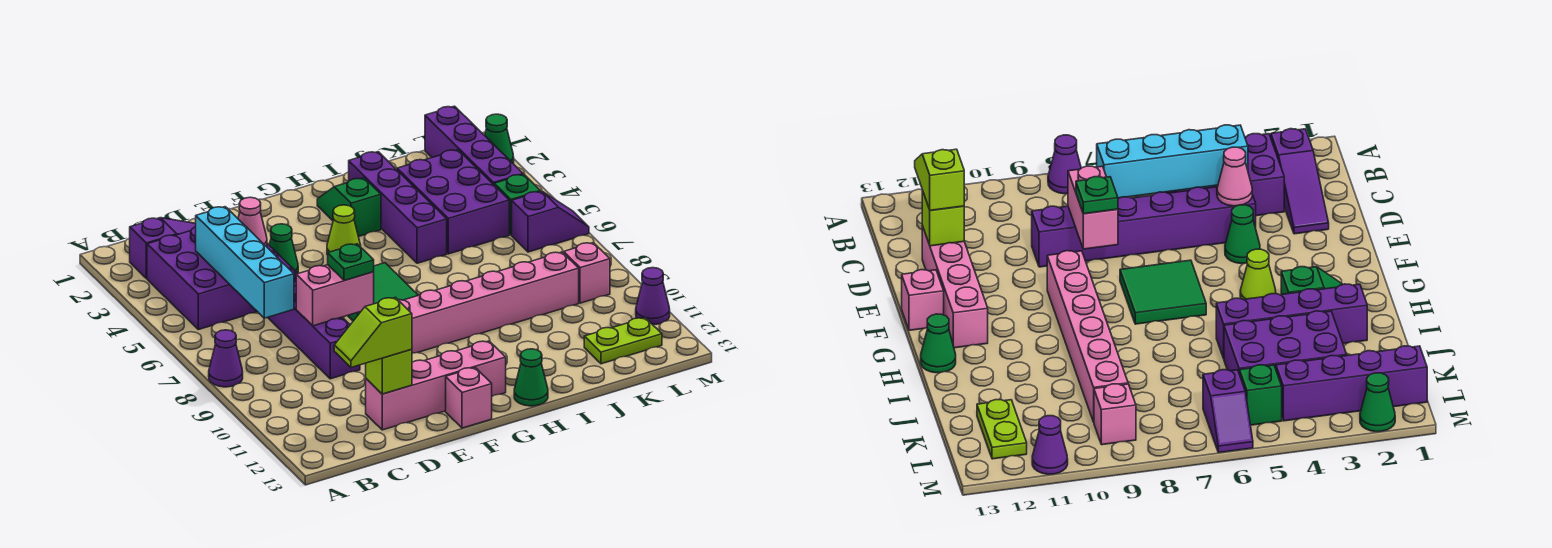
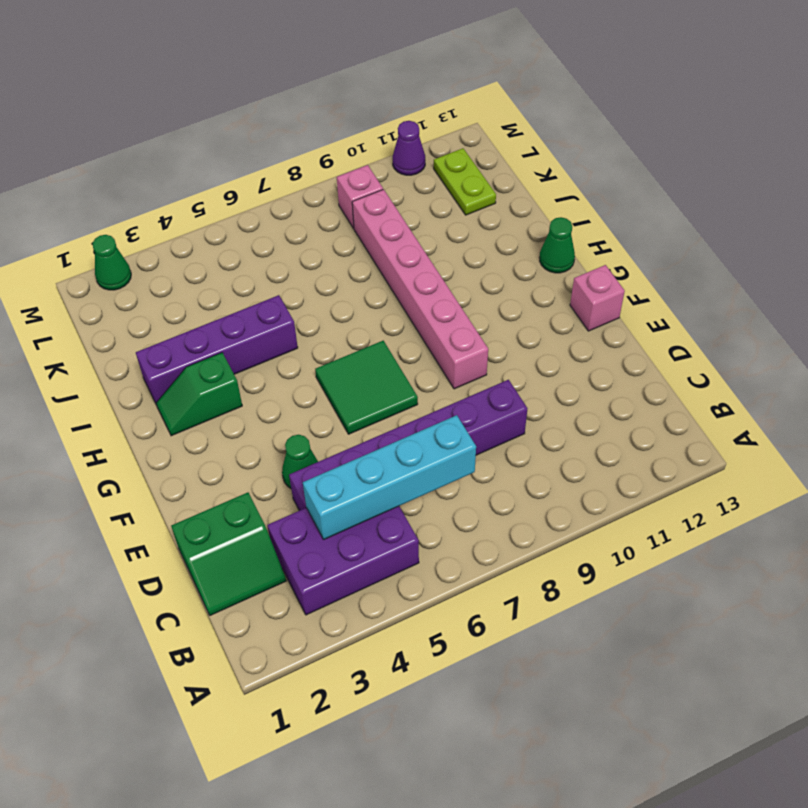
green slope C1:D2 level 1 top D -> purple slope B2:D2 level 1 top B
none -> purple cone A8 level 1
none -> pink brick D12:G12 level 1
none -> lime cone G4 level 1

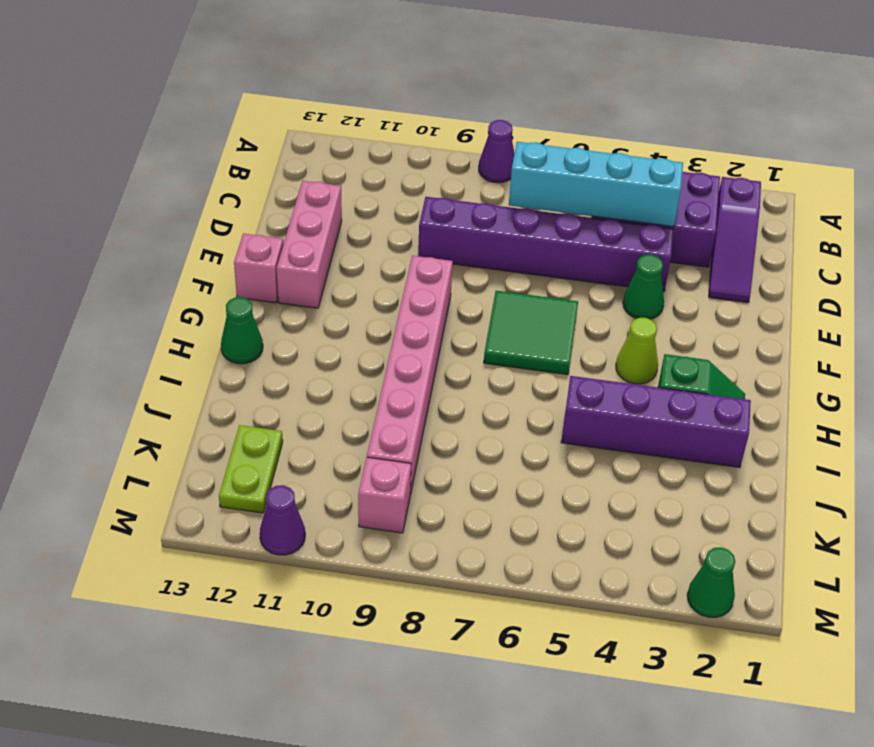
pink brick D12:F12 level 1 -> pink brick D12:G12 level 1
none -> purple brick J3:K5 level 1
none -> purple brick L1:L4 level 1
none -> green brick L5 level 1

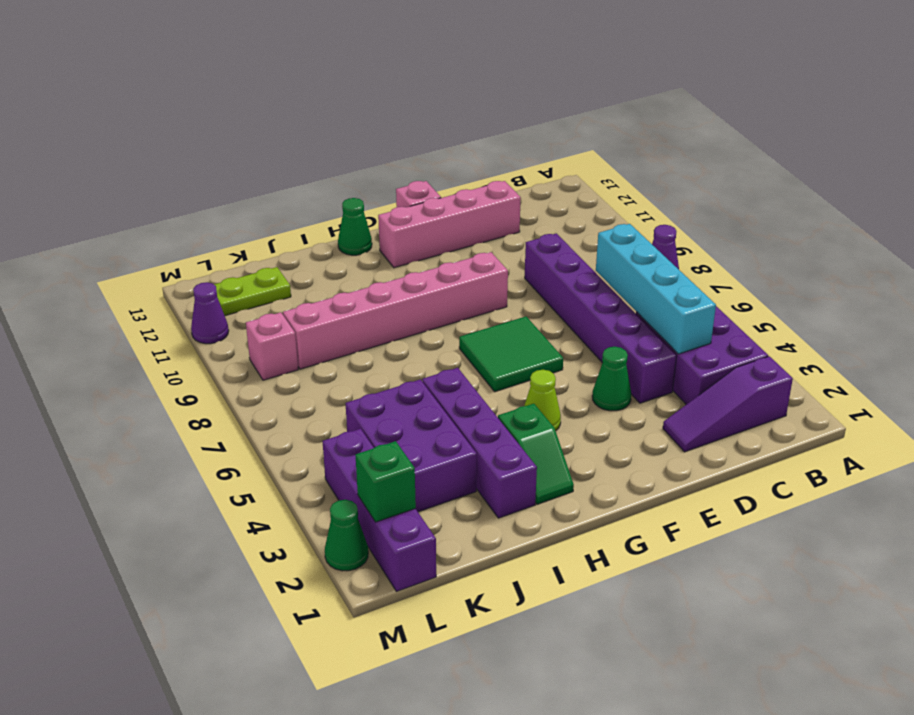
green brick L2 level 2 -> green brick L5 level 1
none -> purple slope L6:M6 level 1 top L
none -> pink cone D4 level 2
none -> pink brick D8:E8 level 2

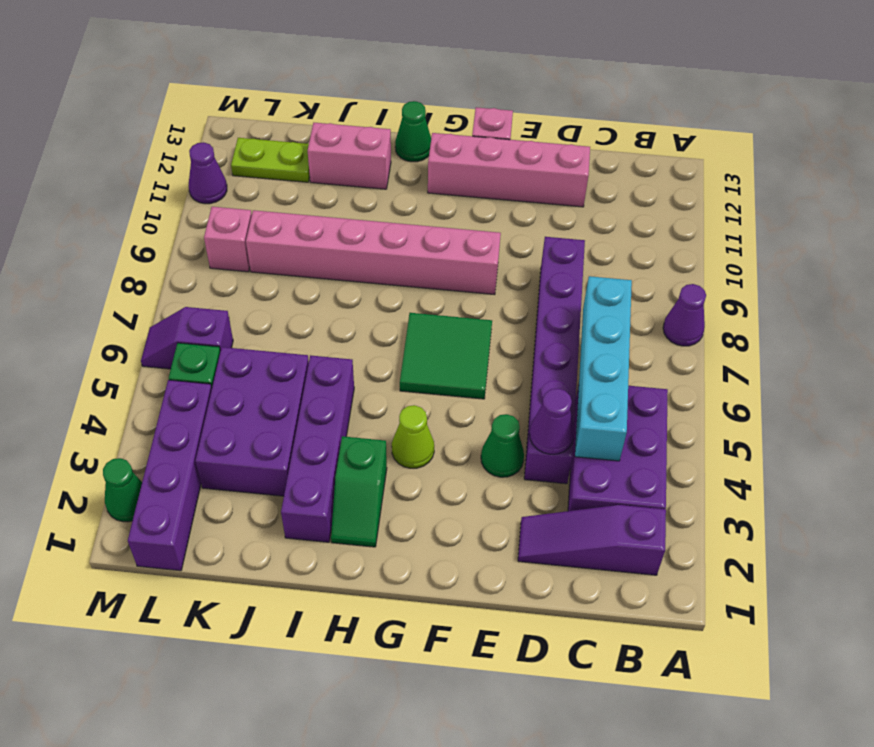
purple cone D4 level 2 -> pink cone D4 level 2
pink brick I12:J12 level 1 -> pink brick D8:E8 level 2
none -> lime brick D12 level 2
none -> lime slope C12:D12 level 3 top D
none -> green plate E8 level 3

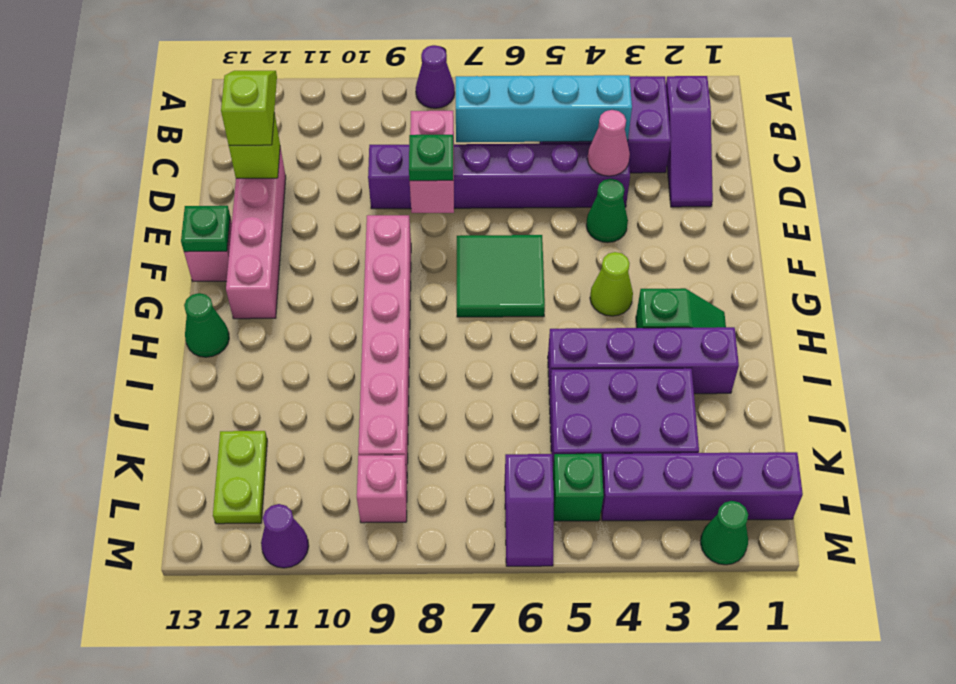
green plate F13 level 2 -> none

